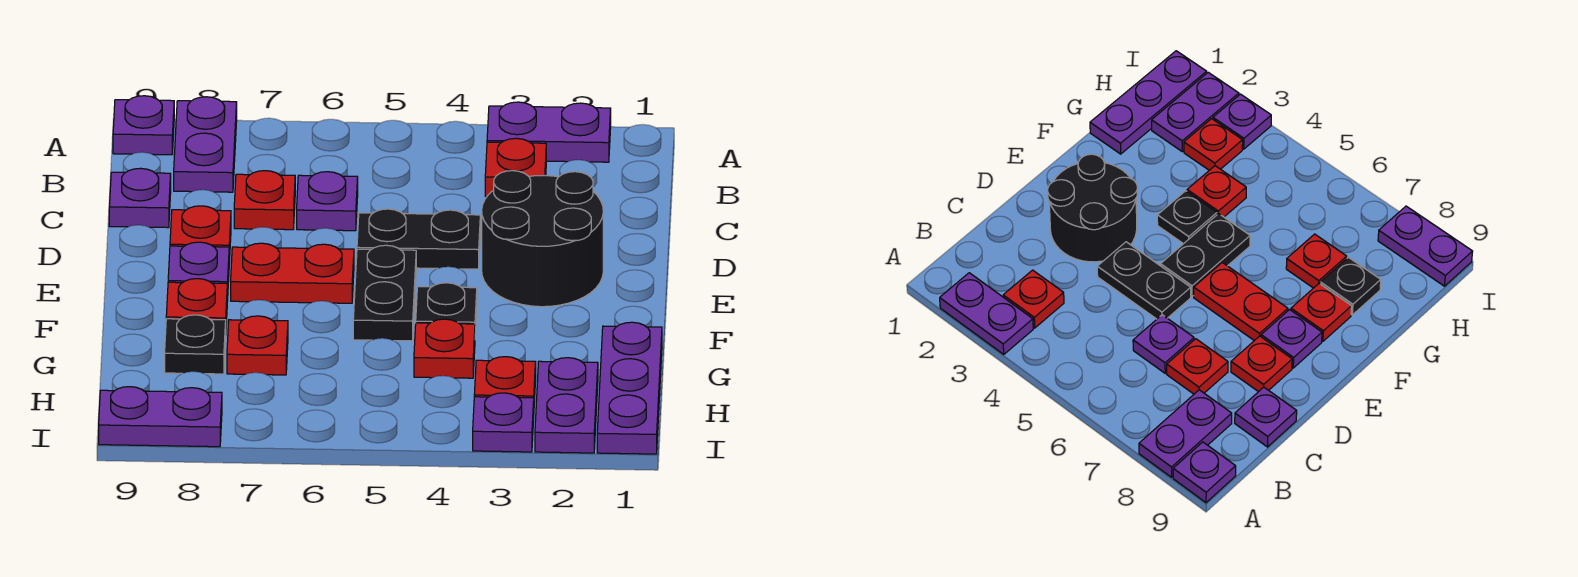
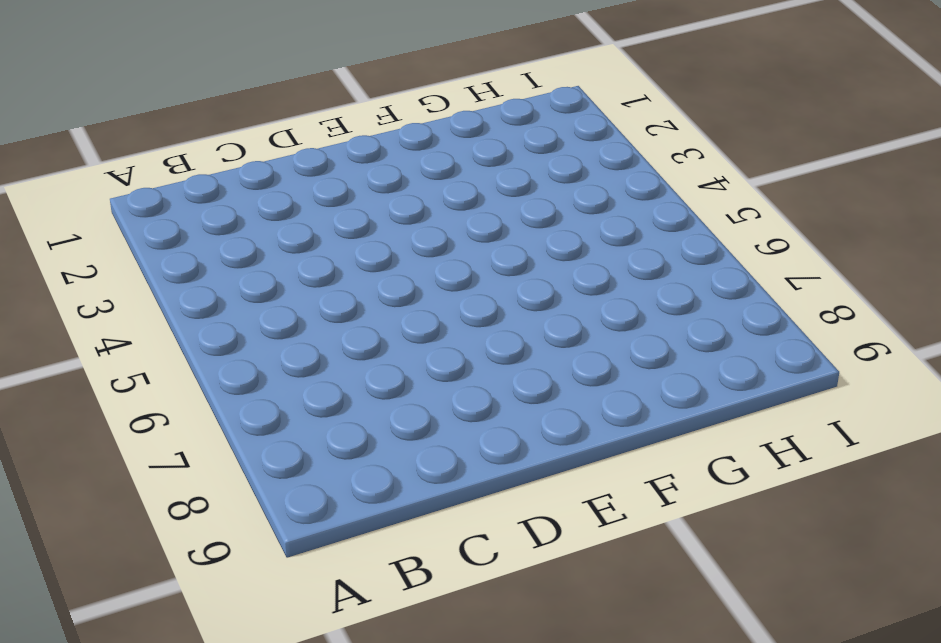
none -> purple plate A2:A3 level 1
none -> purple plate A8:B8 level 1
none -> purple plate A9 level 1

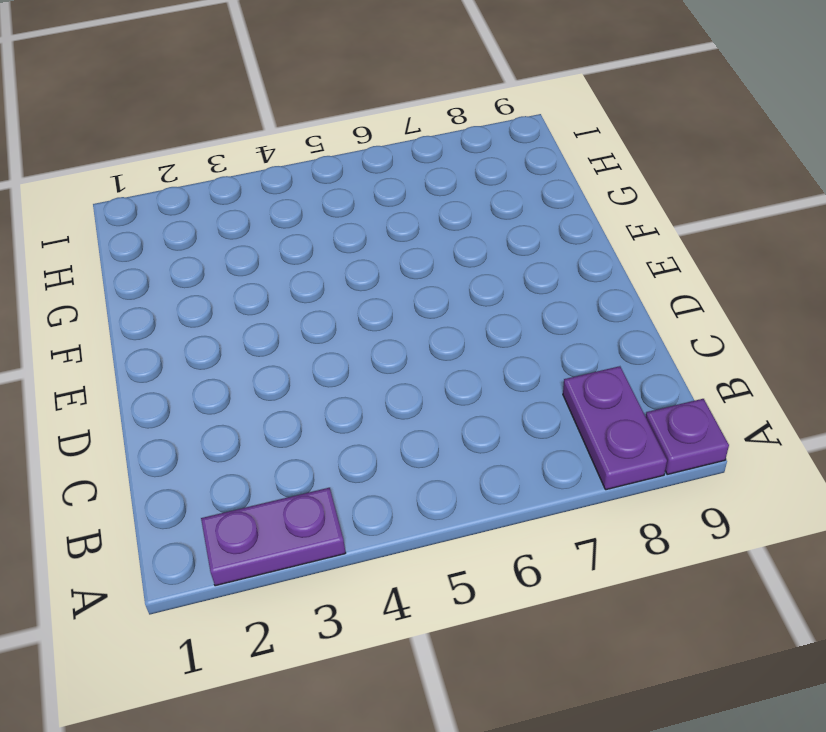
none -> red plate B3 level 1
none -> purple plate C6 level 1
none -> red plate C7 level 1

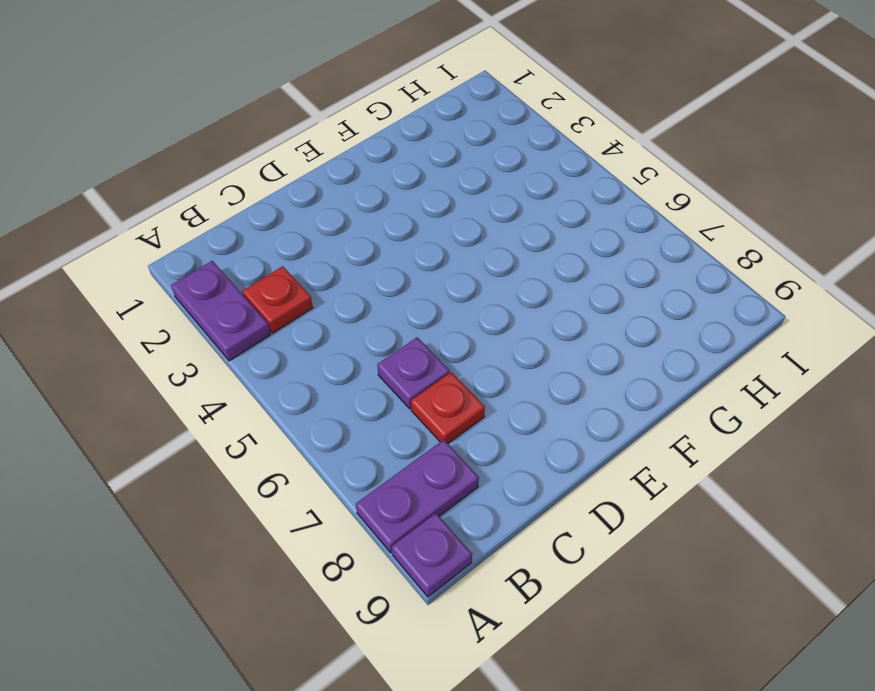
none -> purple plate C9 level 1
none -> black round brick D2:E3 level 1
none -> black plate D4:D5 level 1

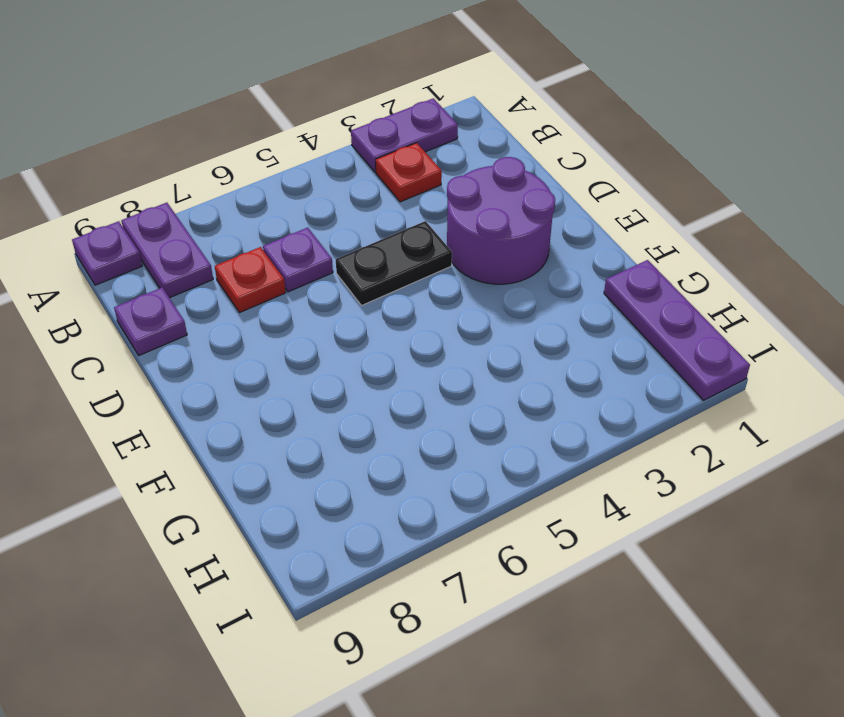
purple round brick D2:E3 level 1 -> black round brick D2:E3 level 1
none -> red plate D8 level 1
none -> black plate E5:F5 level 1
none -> red plate E6:E7 level 1

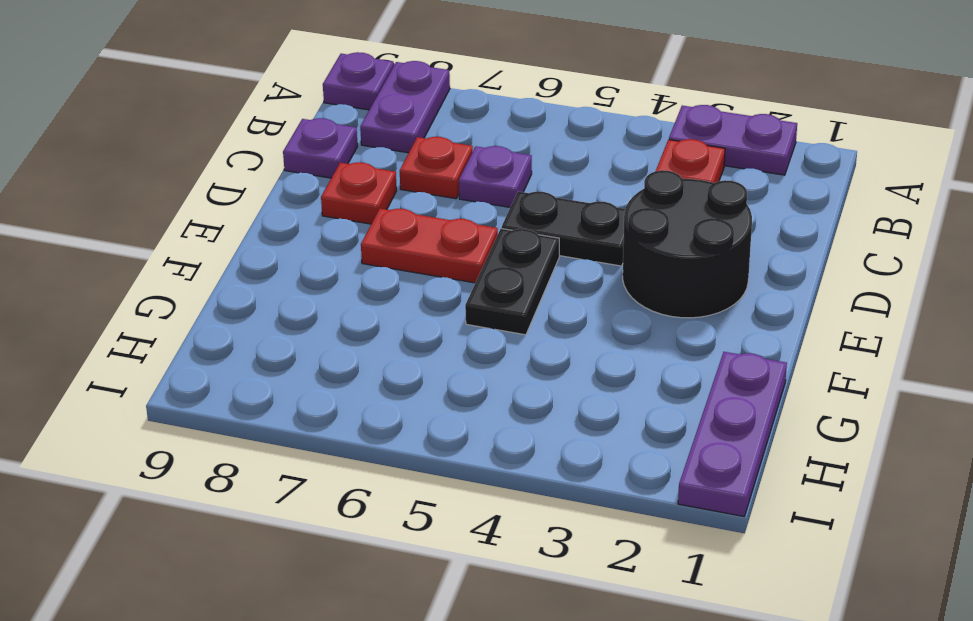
none -> purple plate E8 level 1
none -> black plate F4 level 1
none -> red plate F8 level 1

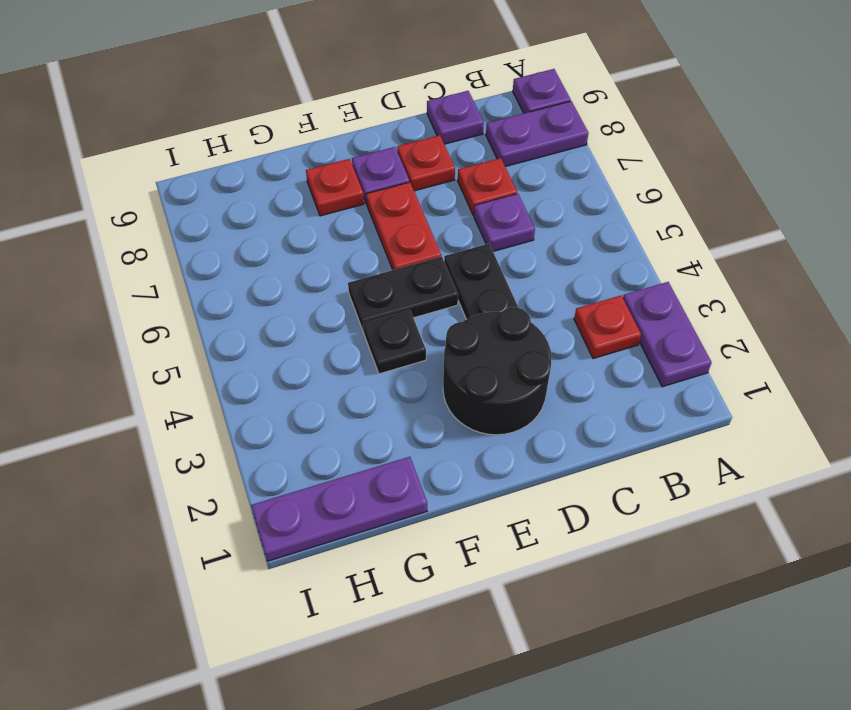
none -> red plate G4 level 1
none -> red plate G7 level 1
none -> black plate G8 level 1

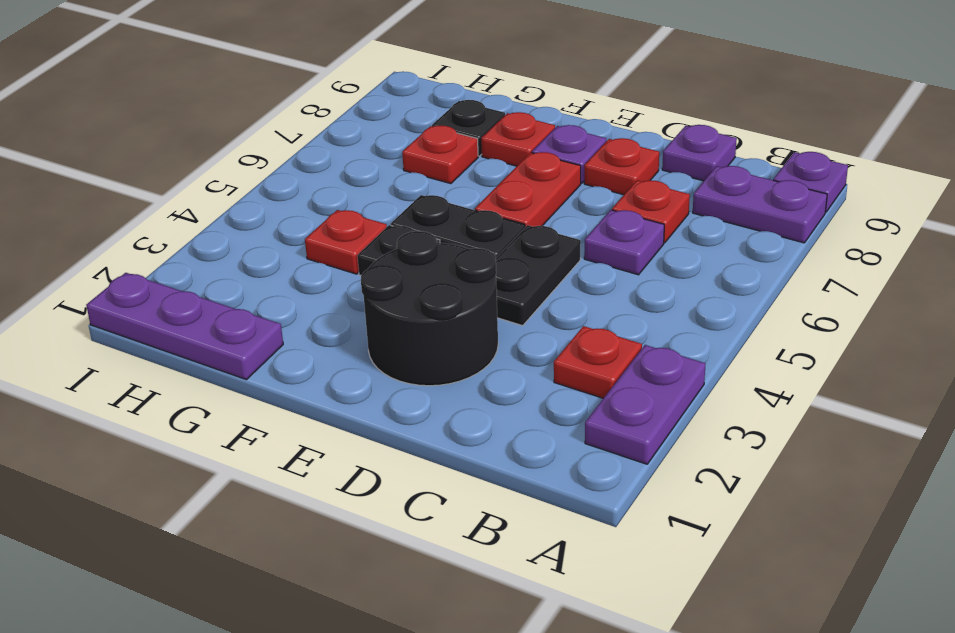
none -> purple plate H2:I2 level 1
none -> red plate H3 level 1
none -> purple plate I3 level 1

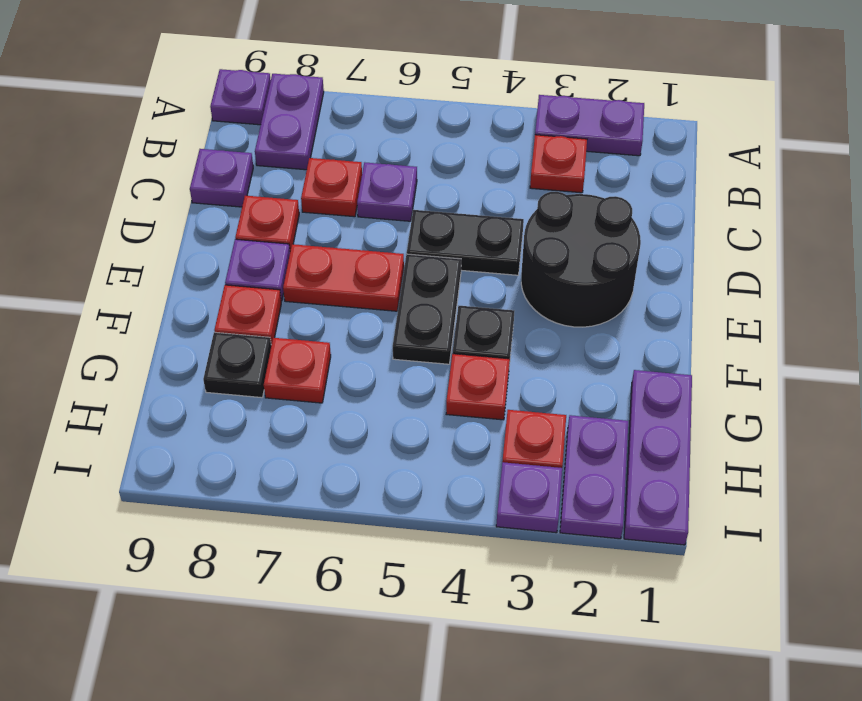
none -> purple plate I8:I9 level 1

